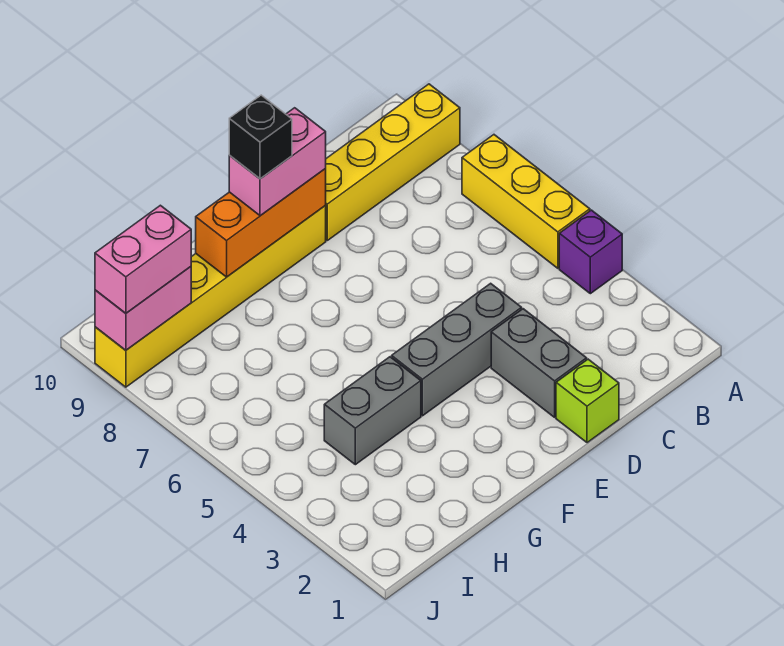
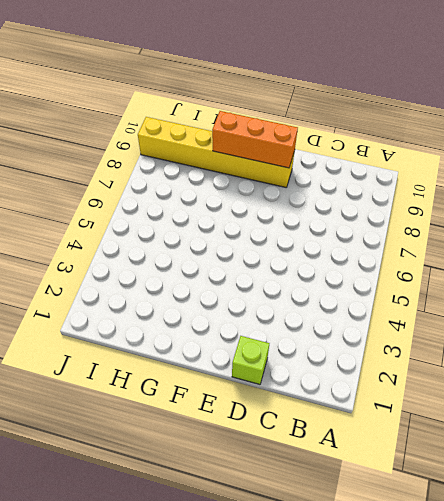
none -> purple brick A4 level 1
none -> yellow brick A5:A7 level 1
none -> yellow brick A9:D9 level 1

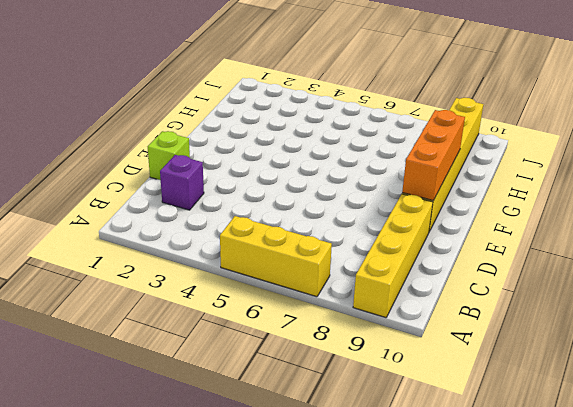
purple brick C2 level 1 -> purple brick A4 level 1
none -> grey brick D2:D3 level 1
none -> grey brick D4:F4 level 1
none -> grey brick G4:H4 level 1

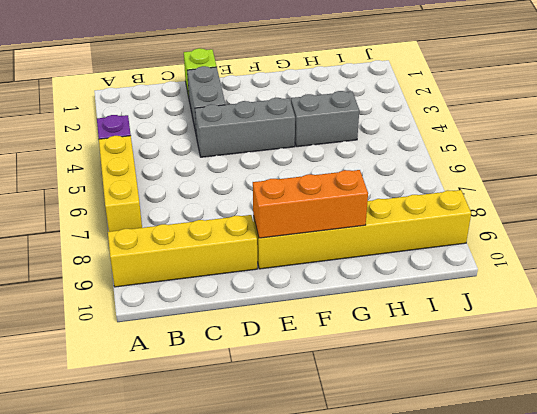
none -> pink brick I9:J9 level 2
none -> pink brick E9:F9 level 3
none -> pink brick I9:J9 level 3

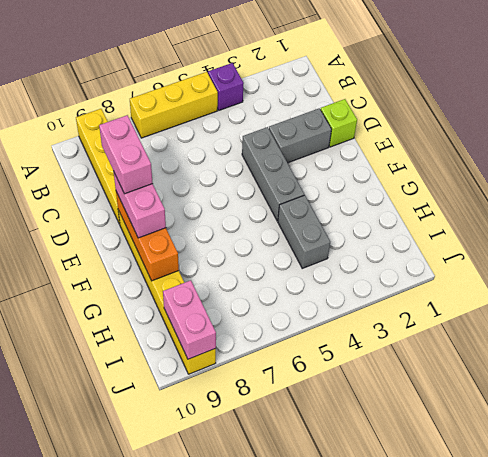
pink brick D9:E9 level 4 -> pink brick I9:J9 level 3
none -> black brick F9 level 4

